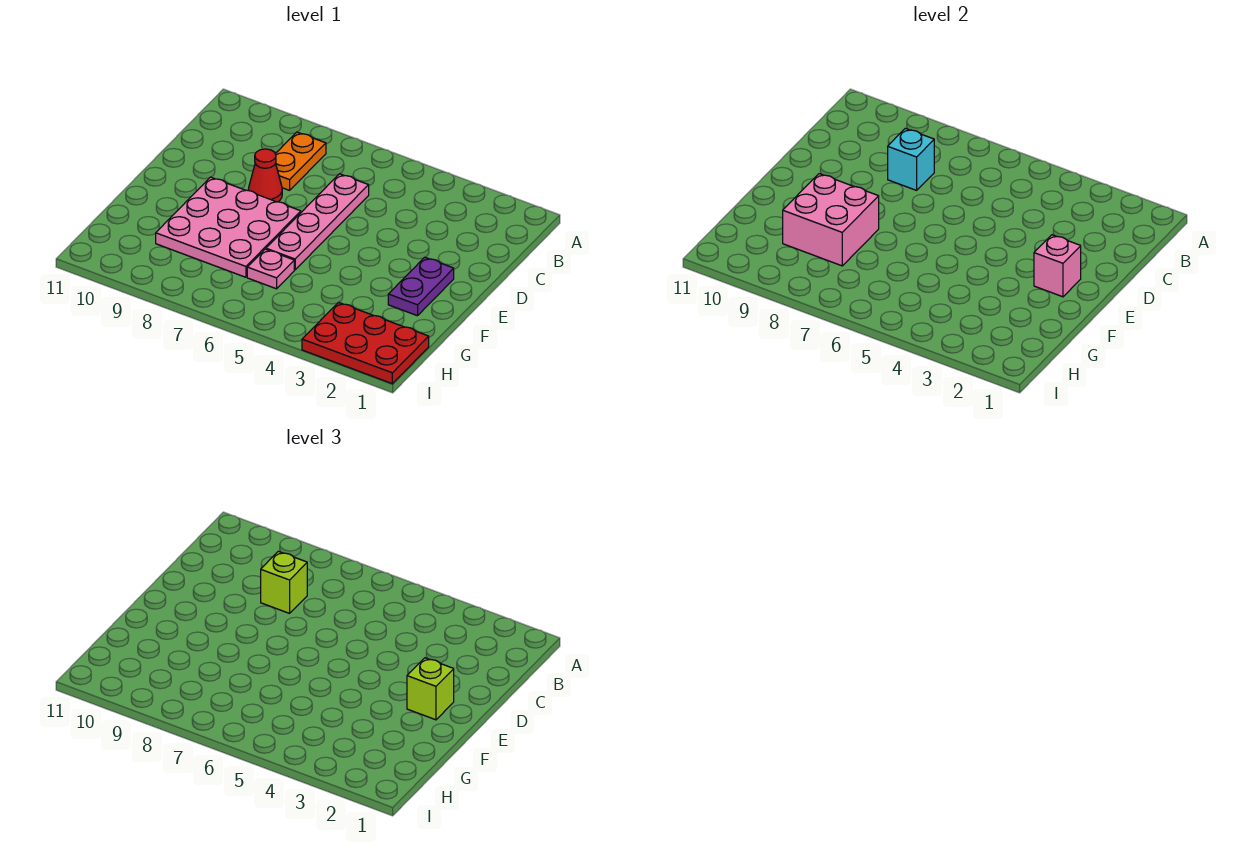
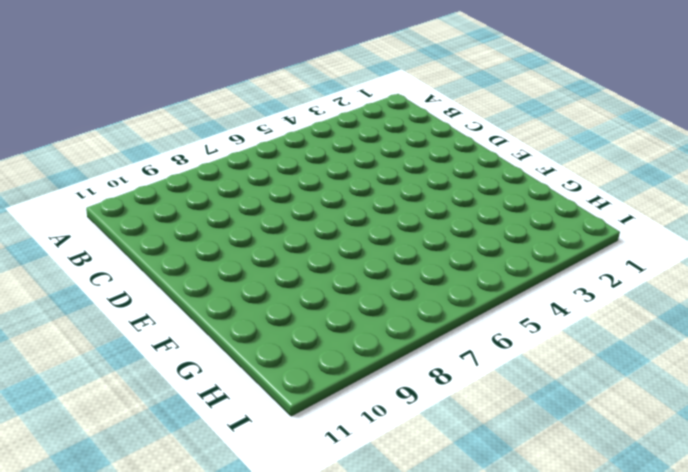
none -> orange plate B8:C8 level 1
none -> pink plate C6:F6 level 1
none -> red cone D8 level 1

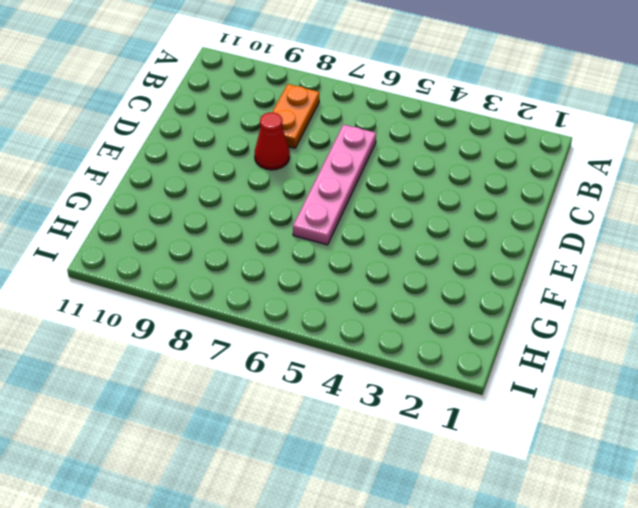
none -> purple plate E2:F2 level 1
none -> pink plate E7:G9 level 1
none -> pink plate G6 level 1

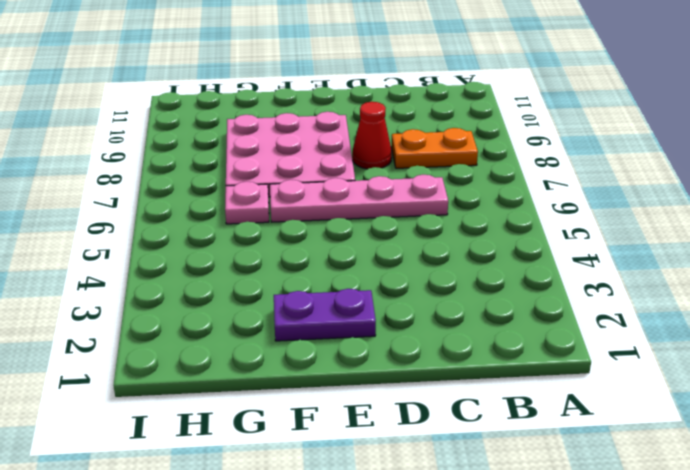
none -> red plate H1:I3 level 1
none -> cyan brick C8 level 2
none -> pink brick E2 level 2

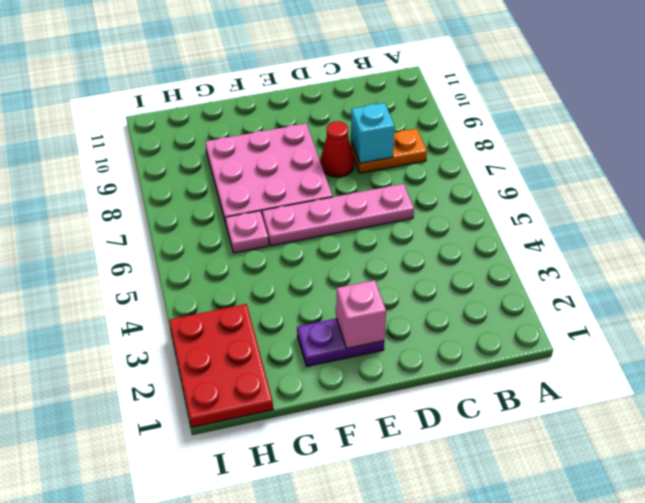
none -> pink brick F8:G9 level 2
none -> lime brick C8 level 3
none -> lime brick E2 level 3

